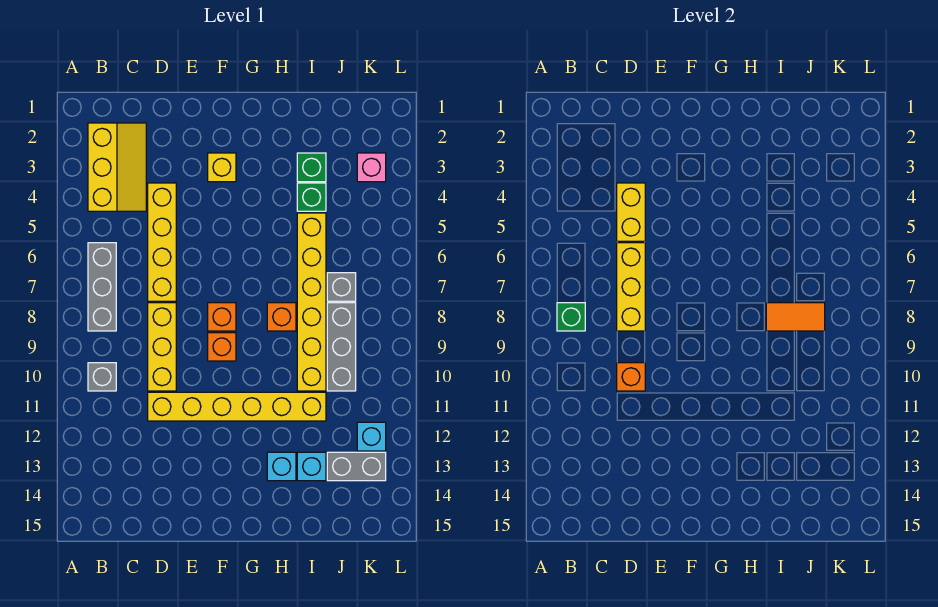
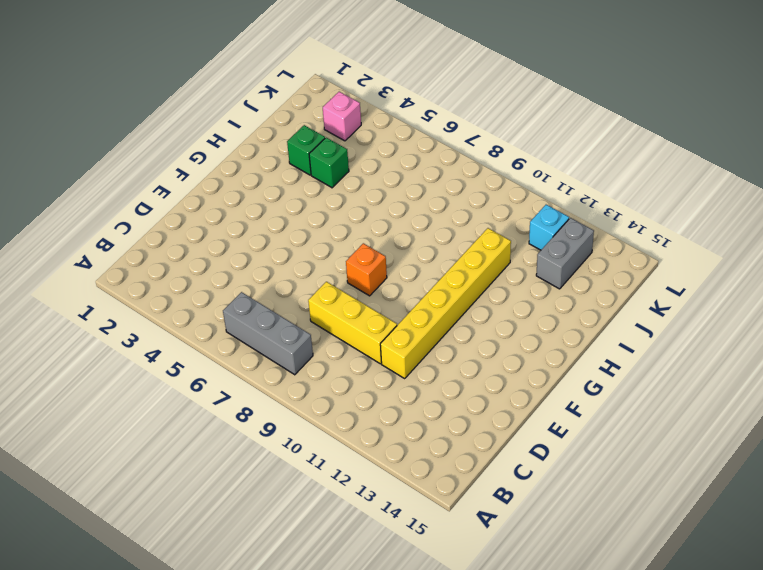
none -> yellow slope B2:C4 level 1 top B
none -> grey brick B10 level 1
none -> yellow brick D4:D7 level 1

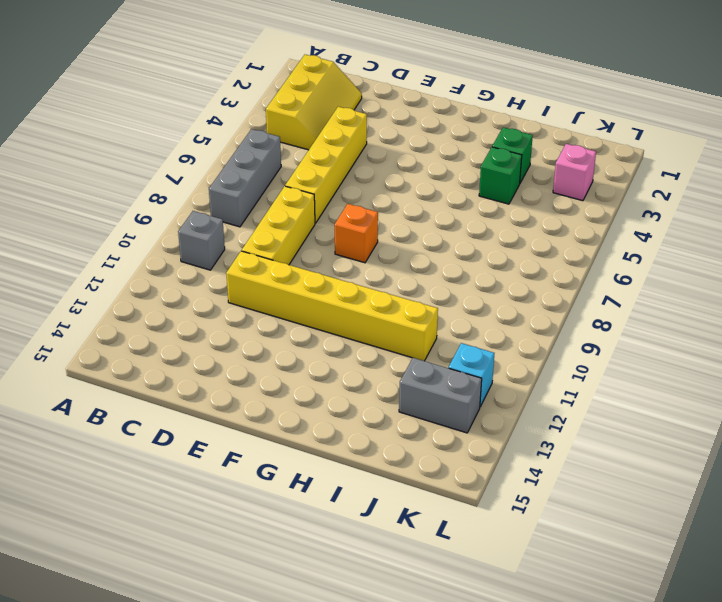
none -> yellow brick F3 level 1
none -> orange brick F9 level 1
none -> orange brick H8 level 1

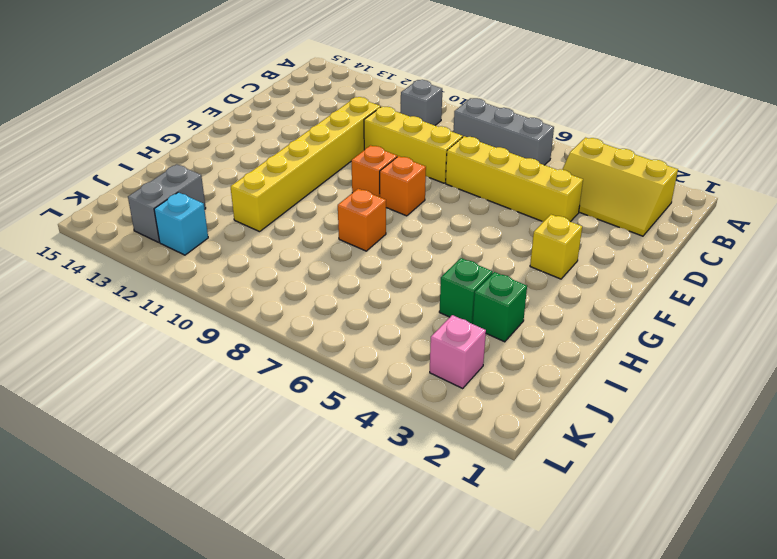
none -> cyan brick H13 level 1
none -> yellow brick I5:I10 level 1
none -> cyan brick I13 level 1

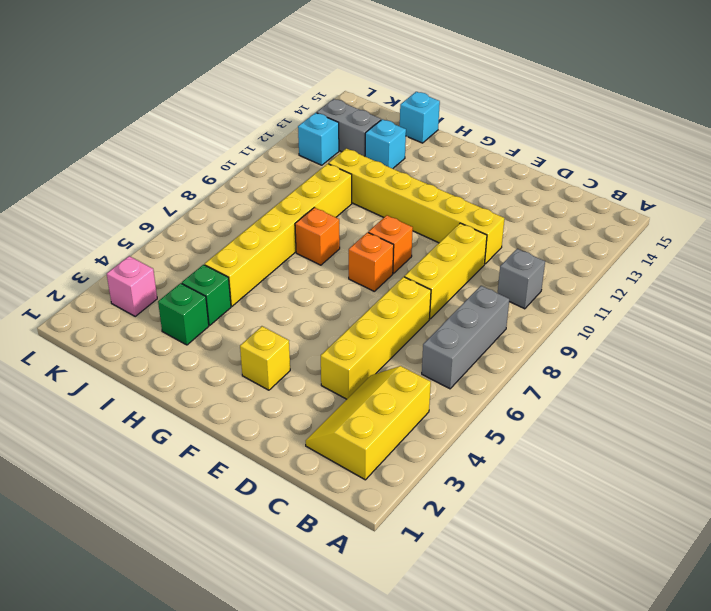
cyan brick I15 level 1 -> cyan brick H13 level 1
none -> grey brick J7 level 1
none -> grey brick J8:J10 level 1
none -> green brick B8 level 2

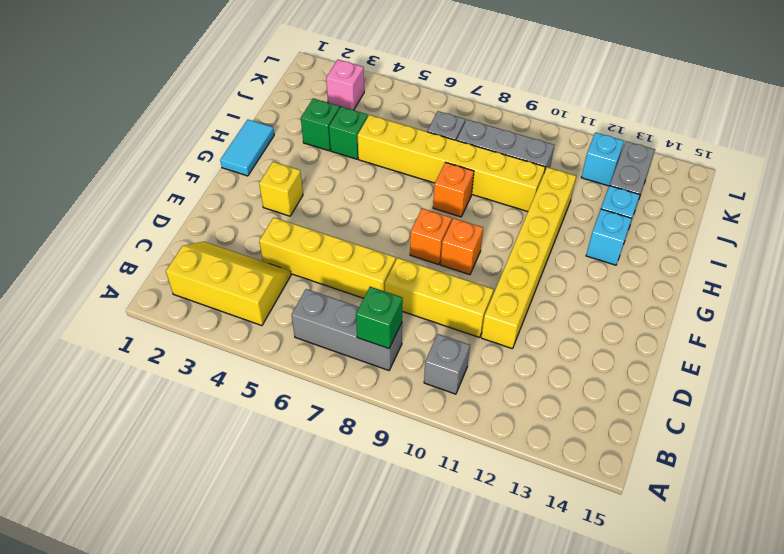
cyan tile G1:H1 level 1 -> none
none -> yellow brick D4:D5 level 2
none -> yellow brick D6:D8 level 2
none -> orange brick D10 level 2

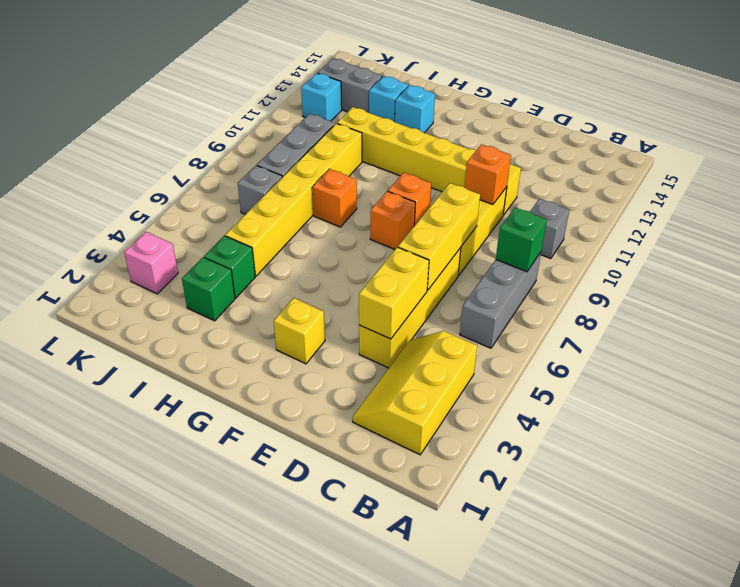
none -> orange tile I8:J8 level 2

